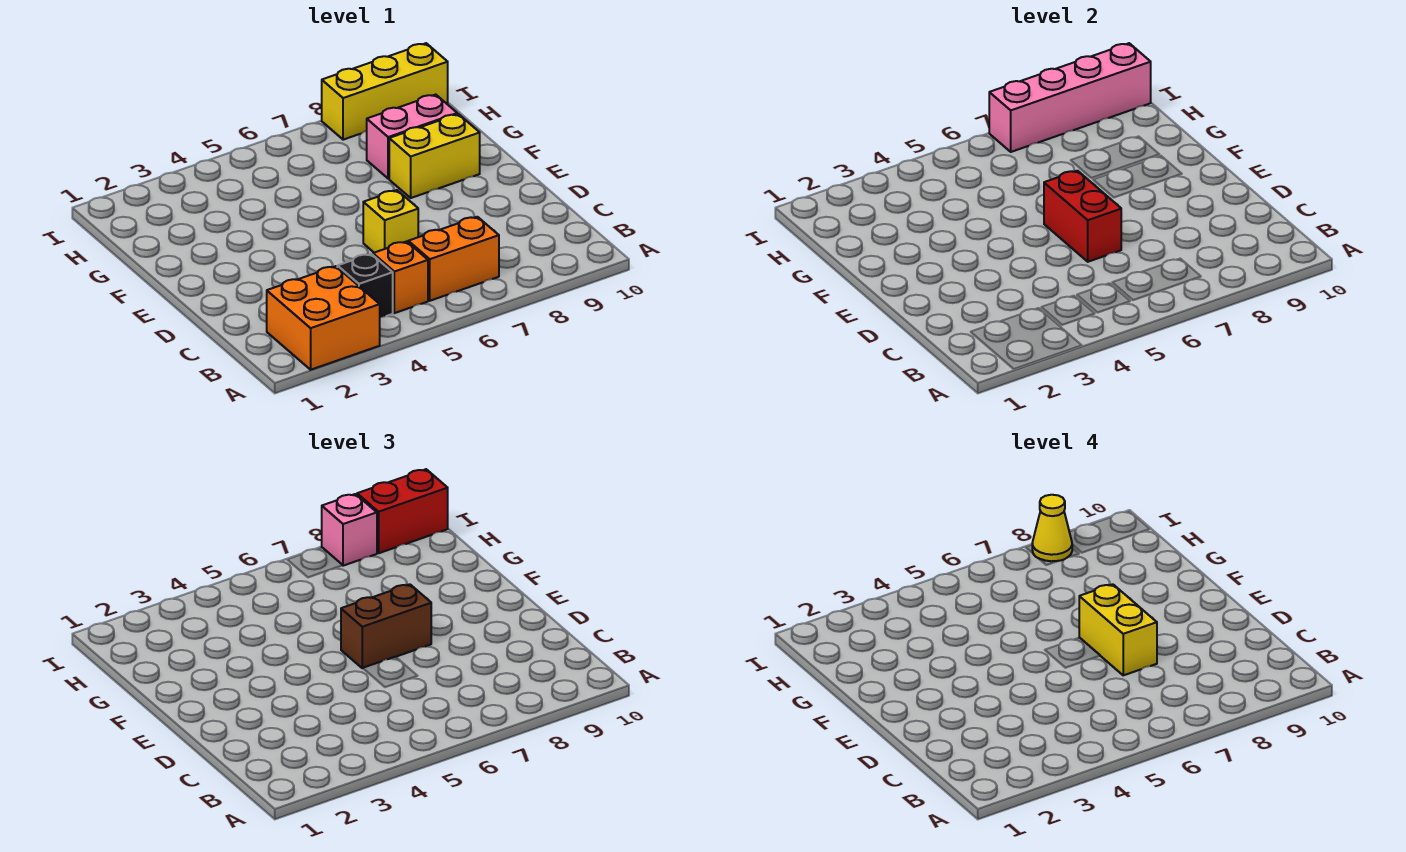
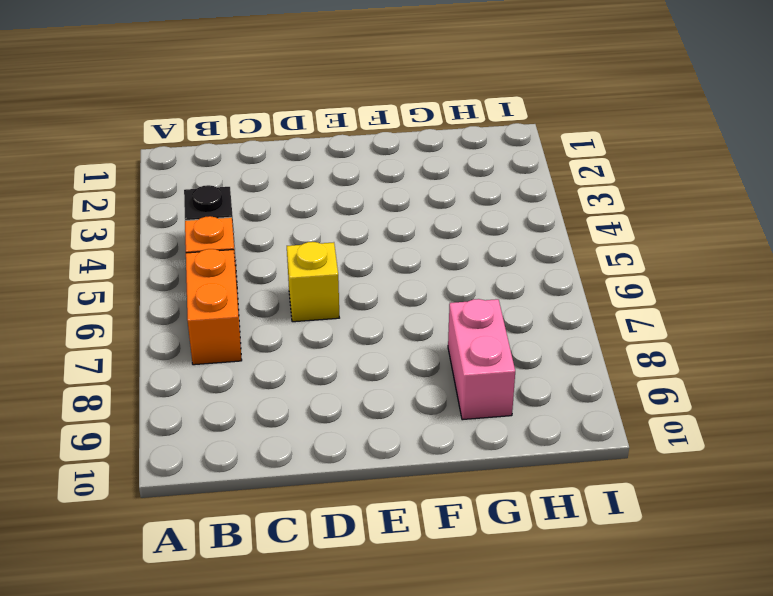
none -> orange brick A2:B3 level 1
none -> yellow brick F8:F9 level 1
none -> yellow brick I8:I10 level 1

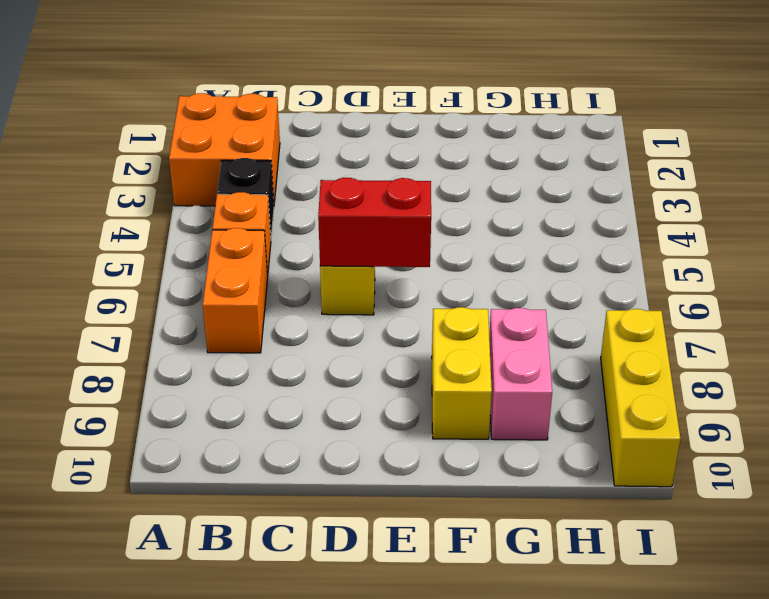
none -> pink brick I7:I10 level 2
none -> brown brick E6:E7 level 3
none -> pink brick I8 level 3

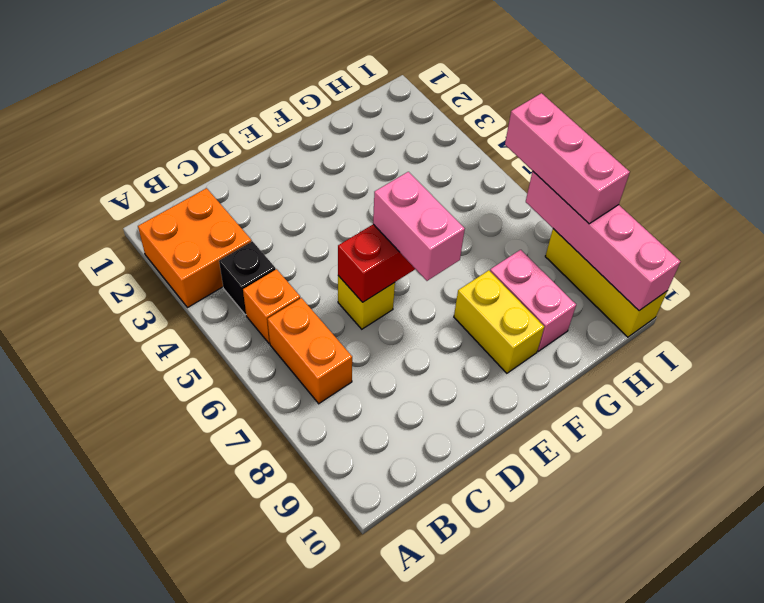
pink brick E6:E7 level 3 -> brown brick E6:E7 level 3
pink brick I6:I8 level 3 -> pink brick I8 level 3
none -> red brick I9:I10 level 3
none -> yellow brick D7:E7 level 4
none -> yellow cone I8 level 4

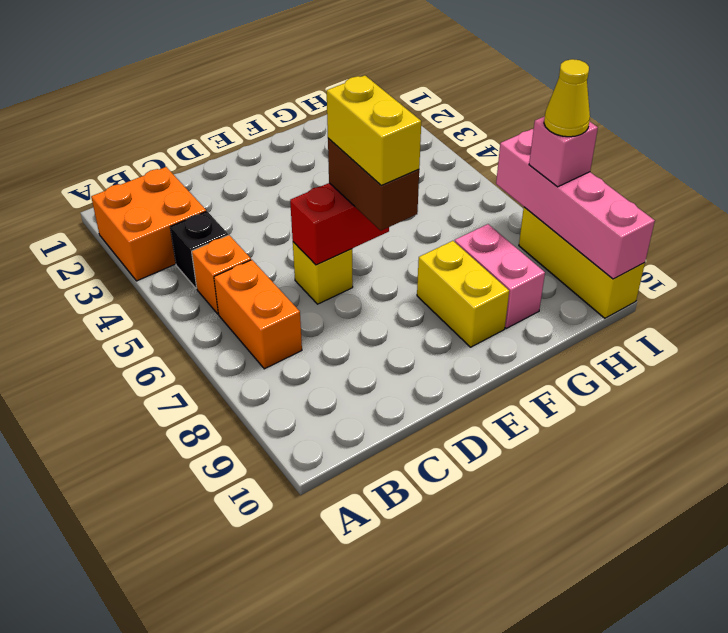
yellow brick E6:E7 level 4 -> yellow brick D7:E7 level 4
none -> red brick I9:I10 level 3

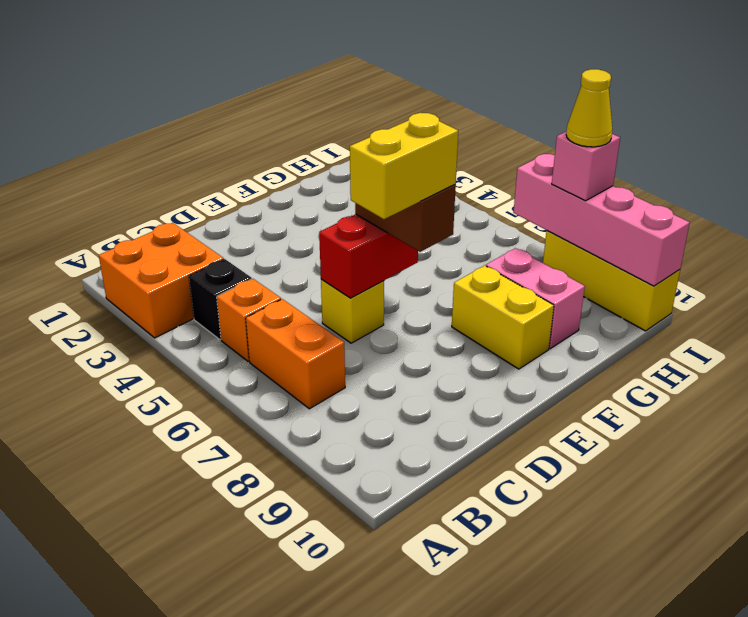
none -> red brick I9:I10 level 3

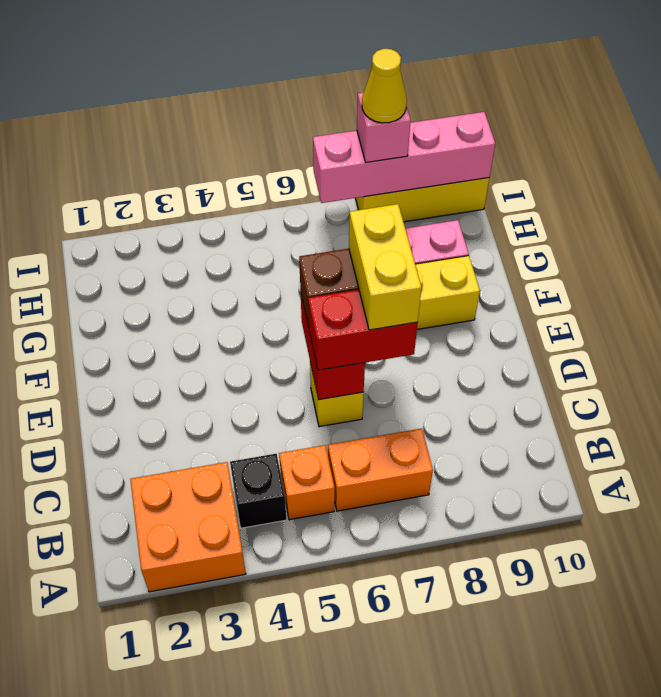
red brick D6:D7 level 3 -> red brick I9:I10 level 3

